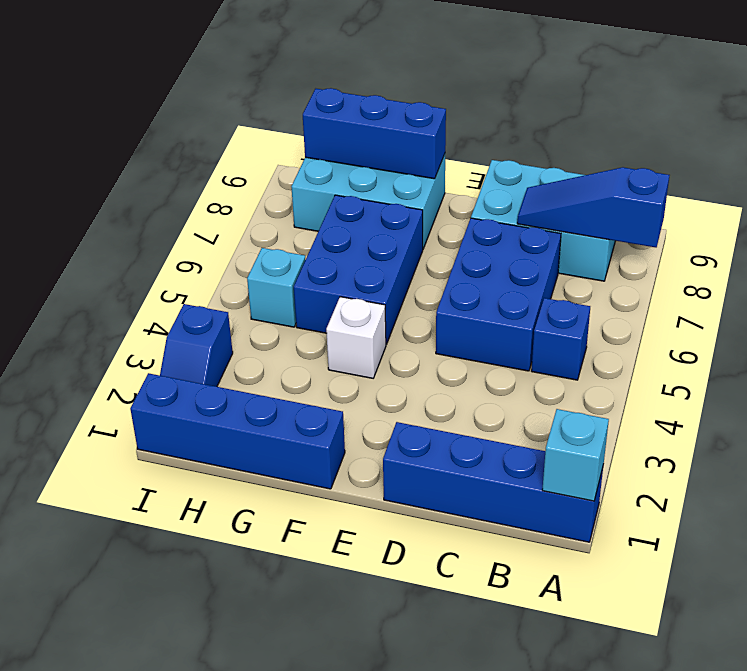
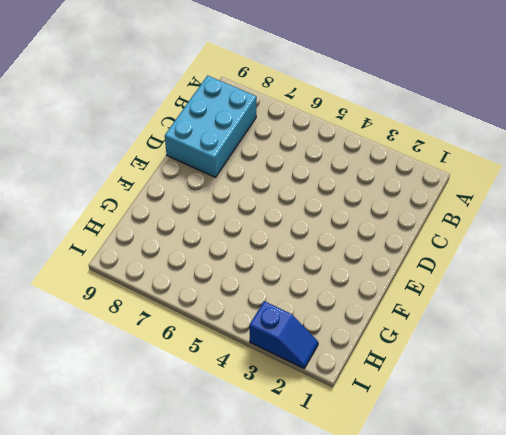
none -> blue brick A1:D1 level 1
none -> blue brick B5 level 1
none -> blue brick C5:D7 level 1

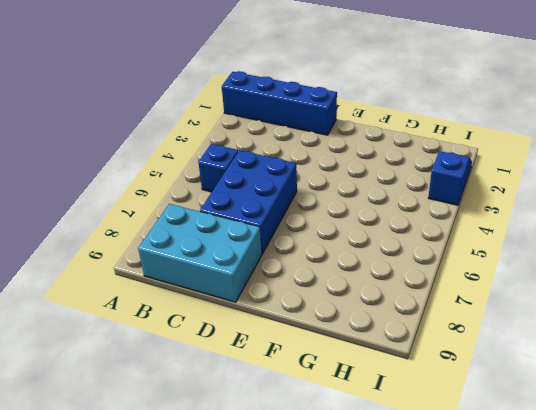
none -> blue brick F1:I1 level 1
none -> white brick F4 level 1
none -> blue brick F5:G7 level 1

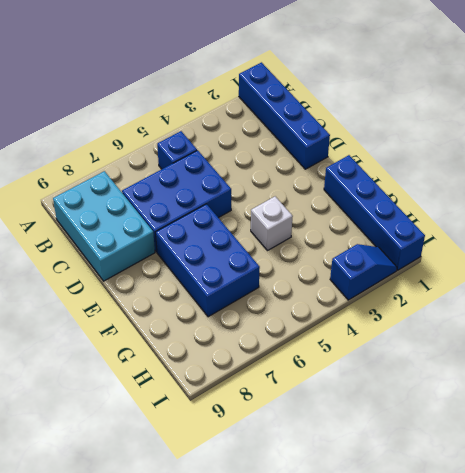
blue brick E6:G7 level 1 -> blue brick F5:G7 level 1
none -> cyan brick F8:H9 level 1
none -> cyan brick H5 level 1
none -> cyan brick A1 level 2

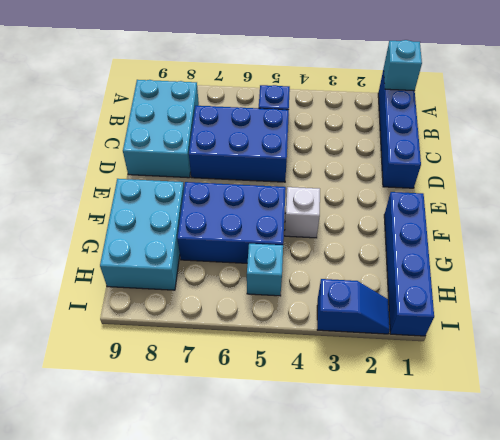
none -> blue slope A8:C8 level 2 top A
none -> blue brick F9:H9 level 2

